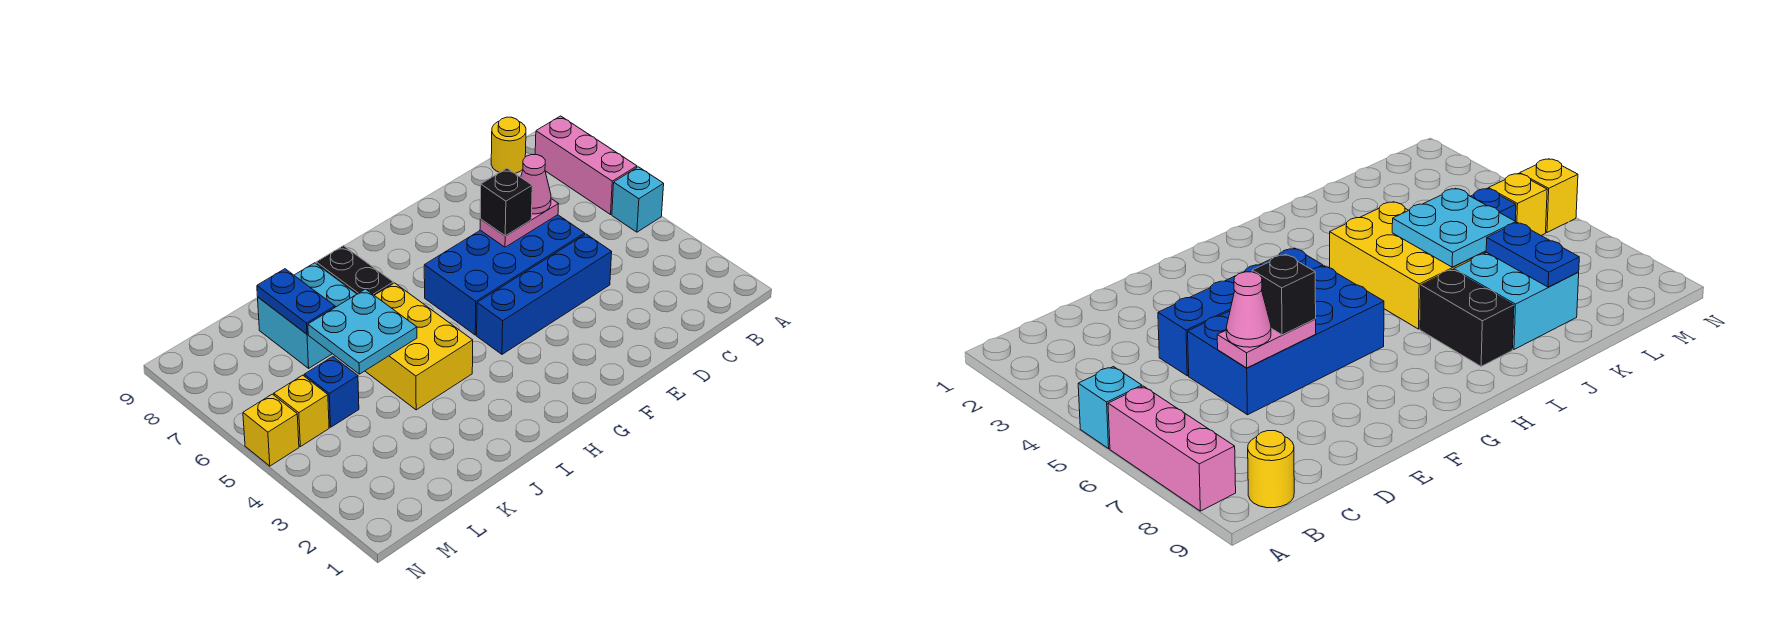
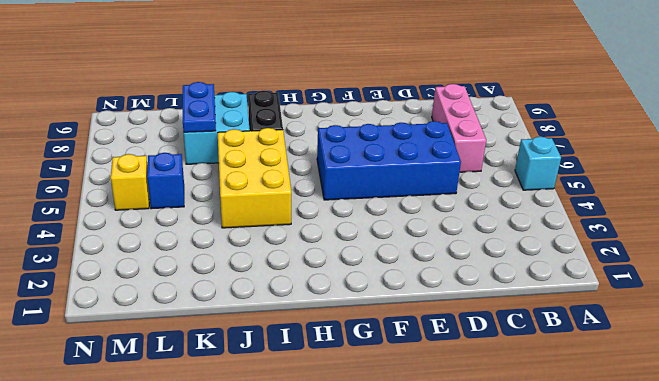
pink brick C6:C8 level 1 -> pink brick A6:A8 level 1
none -> yellow round brick B9 level 1
none -> blue brick D4:G4 level 1
none -> yellow brick N5 level 1

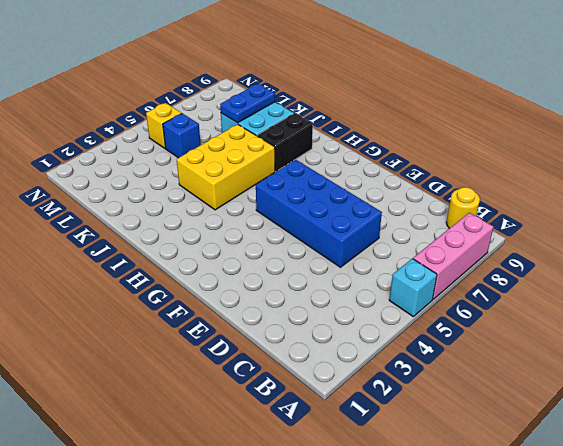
none -> blue brick D4:G4 level 1
none -> yellow brick N5 level 1
none -> pink plate D6:E6 level 2

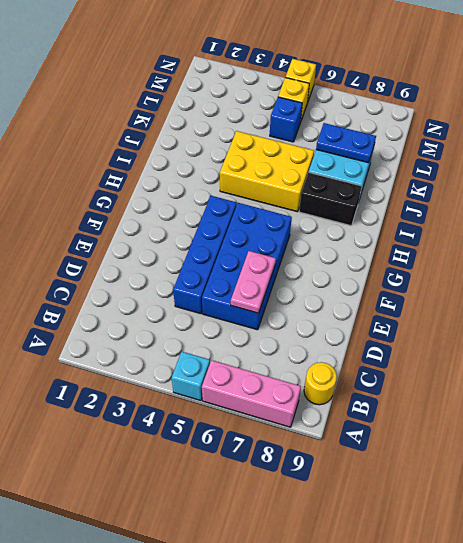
none -> cyan plate J5:K6 level 2
none -> pink cone D6 level 3
none -> black brick E6 level 3

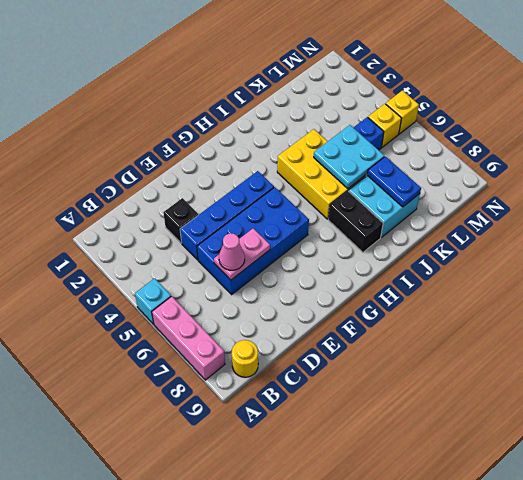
black brick D3 level 1 -> black brick E6 level 3

